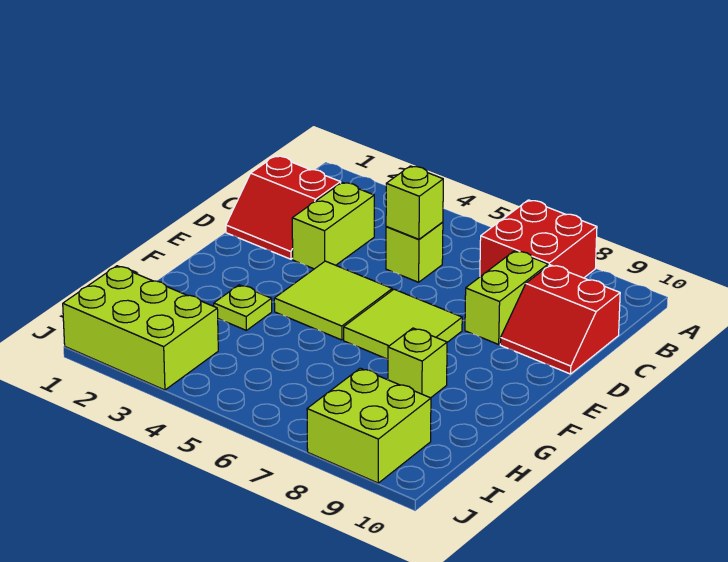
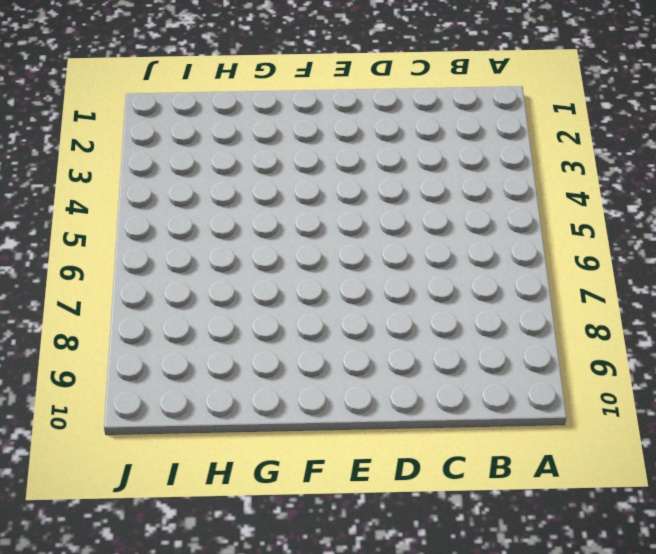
none -> red brick A7:B8 level 1
none -> red slope C1:D2 level 1 top C
none -> lime brick C3:D3 level 1

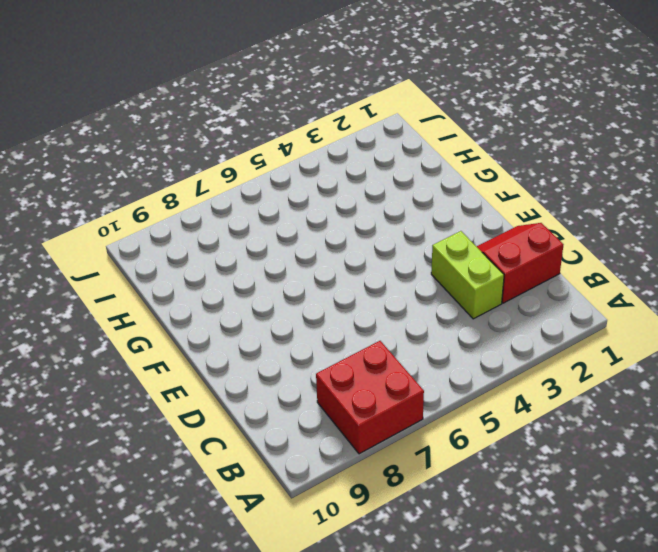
none -> lime brick C5 level 1
none -> lime brick C8:D8 level 1
none -> red slope C9:D10 level 1 top C

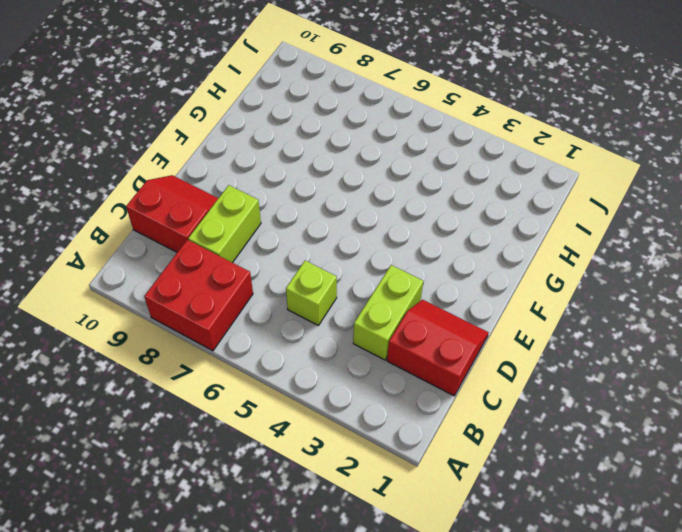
none -> lime tile E4:F5 level 1
none -> lime tile E6:F7 level 1
none -> lime plate G3 level 1

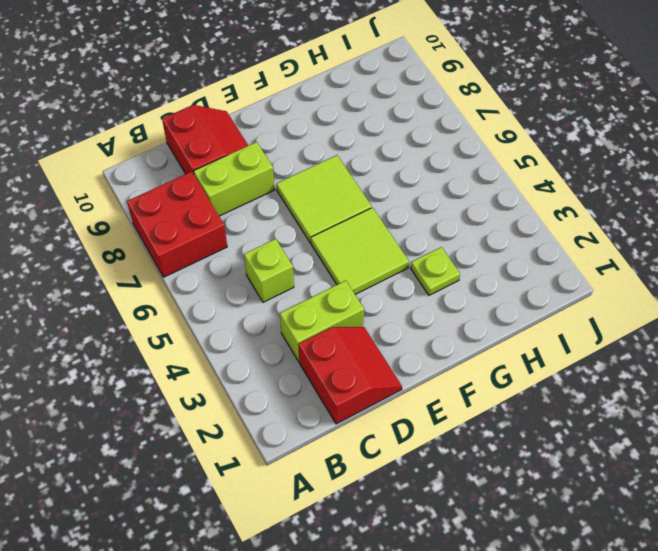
none -> lime brick G8 level 1
none -> lime brick I1:J3 level 1
none -> lime brick I8:J9 level 1

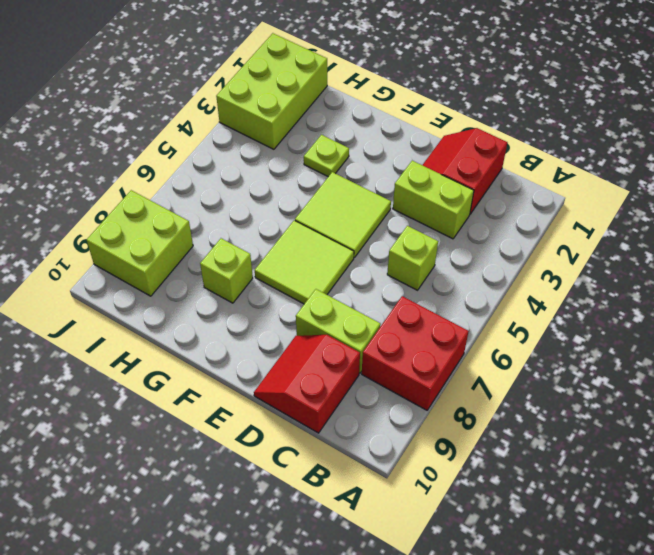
none -> lime brick C5 level 2

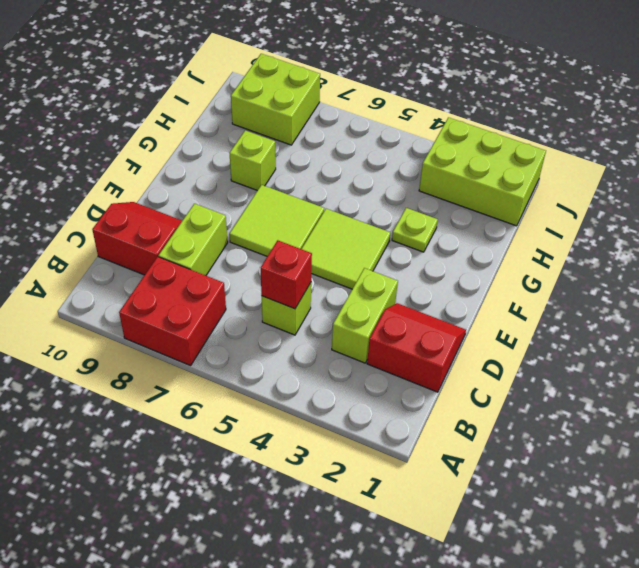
red brick C5 level 2 -> lime brick C5 level 2

